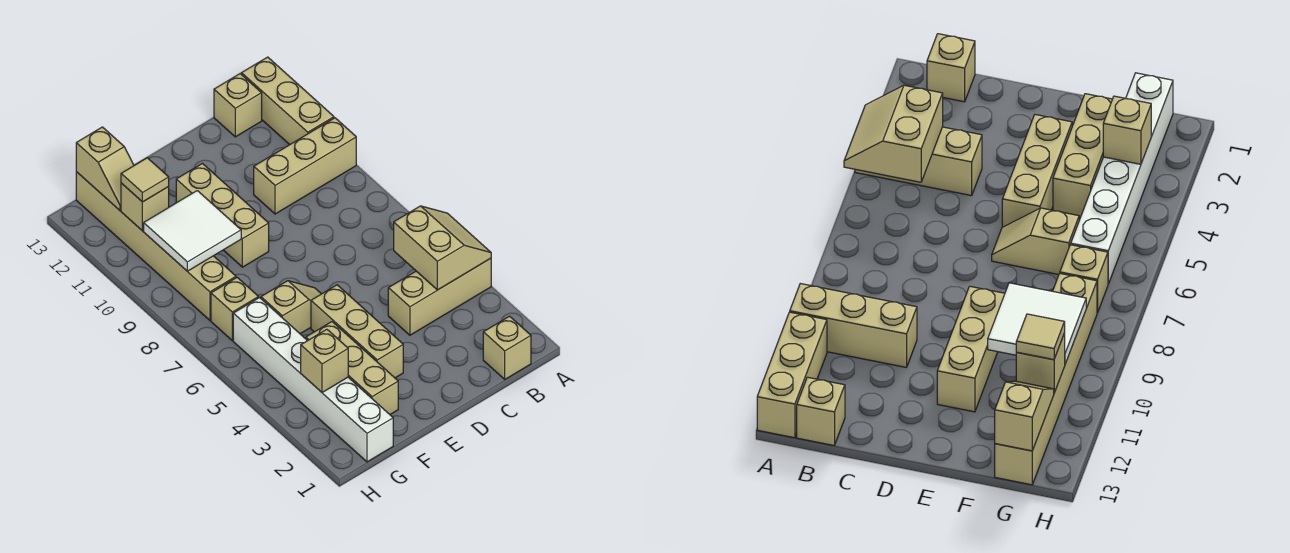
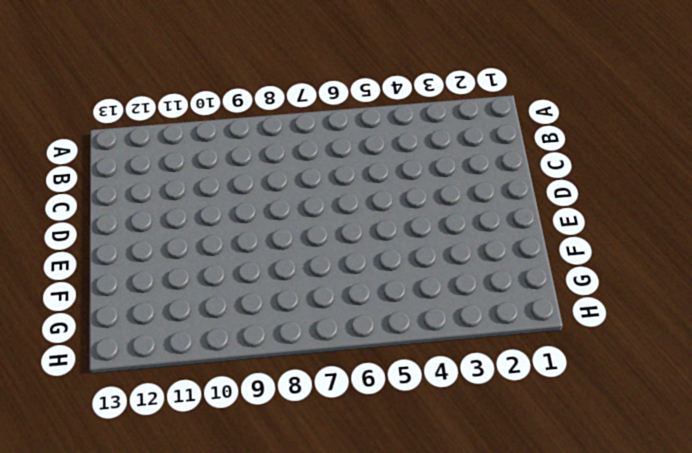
none -> tan brick A4:C4 level 1
none -> tan brick A10:C10 level 1
none -> tan brick A11:A13 level 1

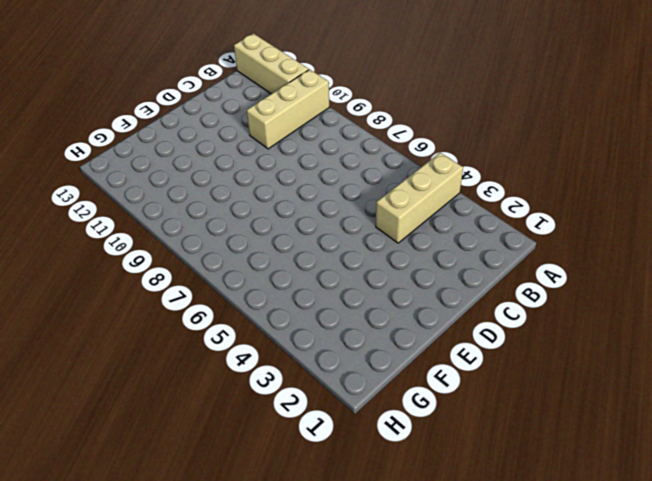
none -> tan brick B1 level 1
none -> tan brick B13 level 1
none -> tan brick E3:E5 level 1

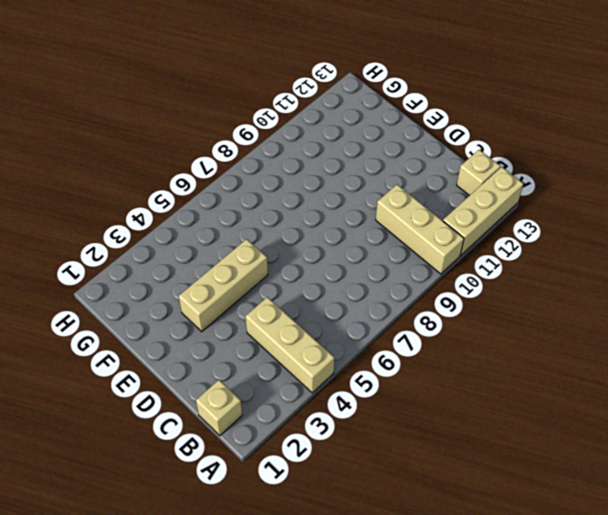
none -> tan slope E6:F6 level 1 top F
none -> tan brick E9:E11 level 1
none -> tan brick F2:F4 level 1

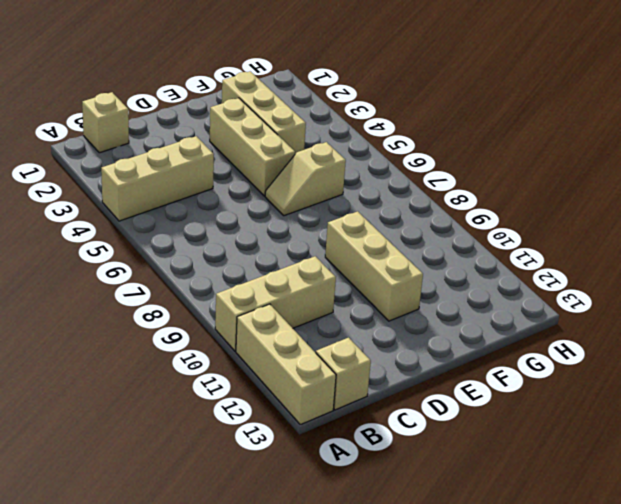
none -> white brick G1:G6 level 1
none -> tan brick G7 level 1
none -> tan brick G8:G13 level 1

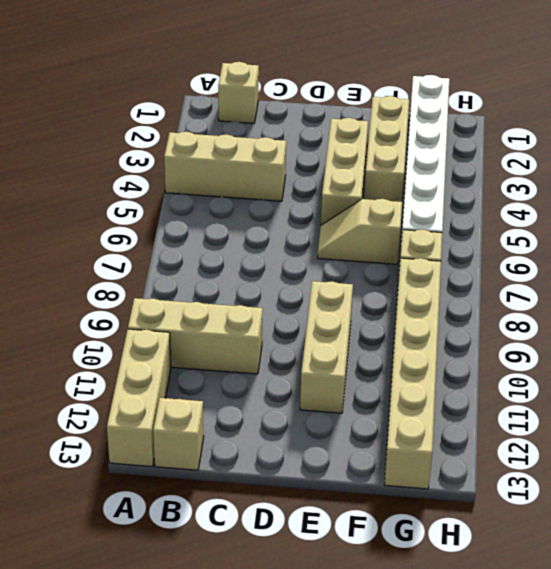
none -> tan slope A4:B5 level 2 top B
none -> white tile F9:G10 level 2
none -> tan brick G3 level 2

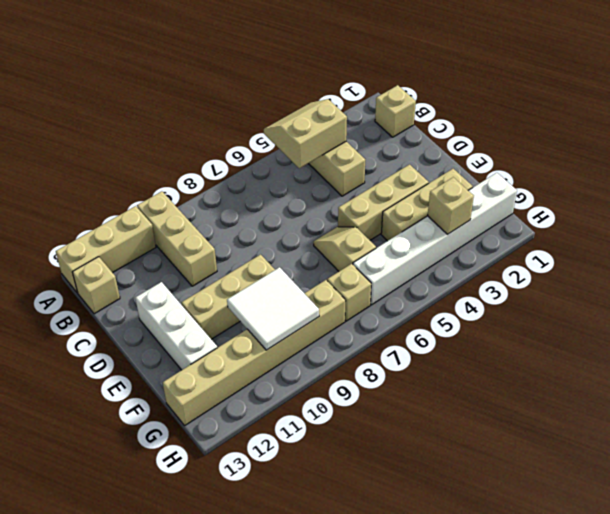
white brick D12:F12 level 1 -> none
none -> tan brick G11 level 2
none -> tan slope G12:G13 level 2 top 13
none -> tan tile G11 level 3

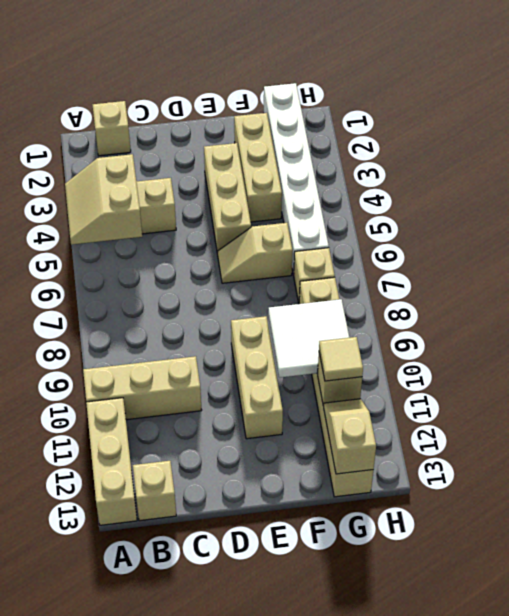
none -> tan brick G3 level 2

